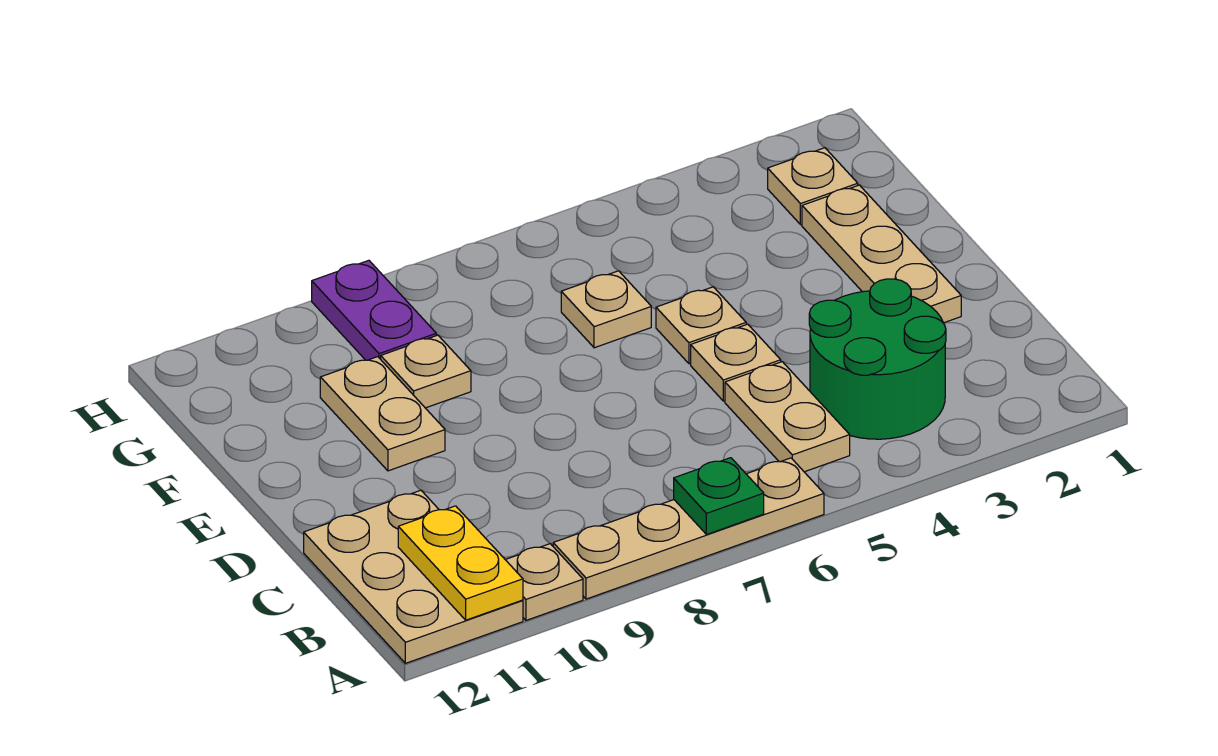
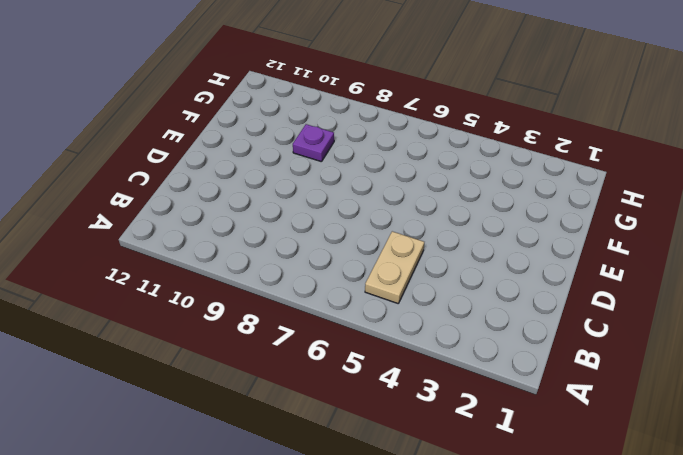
purple plate F9 level 1 -> tan plate F9 level 1
none -> tan plate A6:A9 level 1
none -> tan plate A10 level 1
none -> tan plate A11:C12 level 1

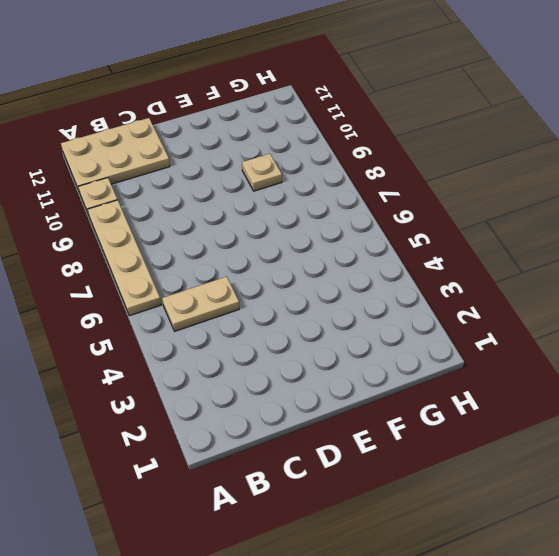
none -> green round brick B3:C4 level 1
none -> tan plate D2:F2 level 1
none -> tan plate D5 level 1

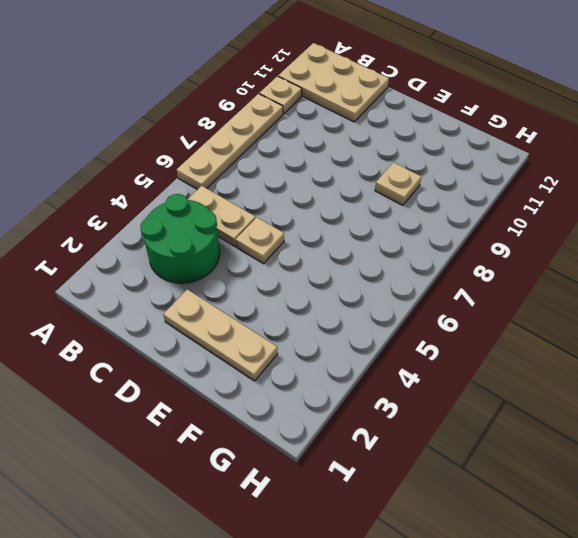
none -> tan plate E5 level 1
none -> tan plate E10:F10 level 1
none -> tan plate F6 level 1

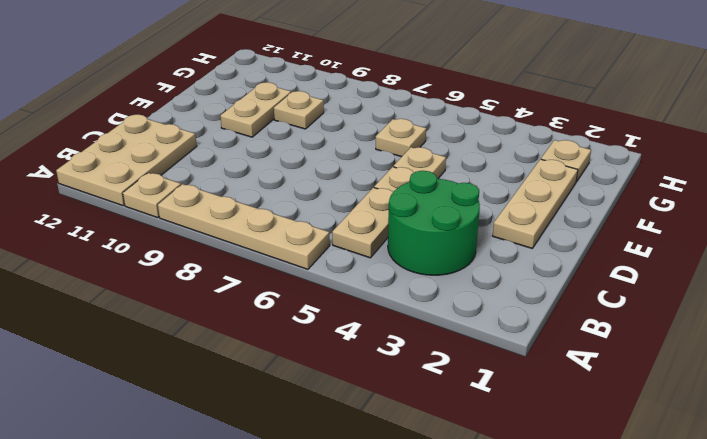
none -> purple plate G9:H9 level 1
none -> green plate A7 level 2
none -> yellow plate A11:B11 level 2

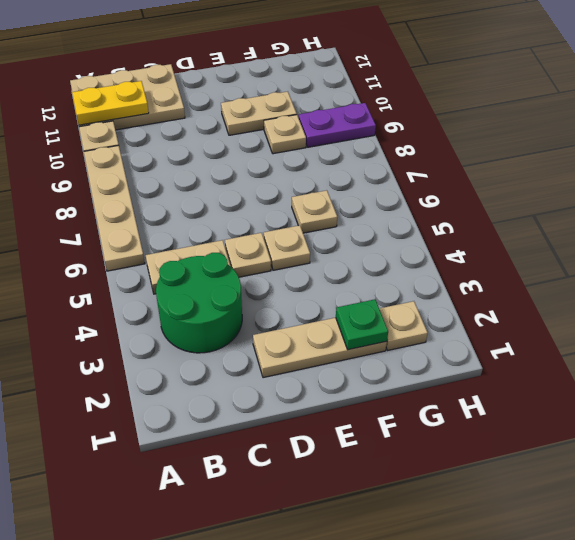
green plate F2 level 2 -> green plate A7 level 2

